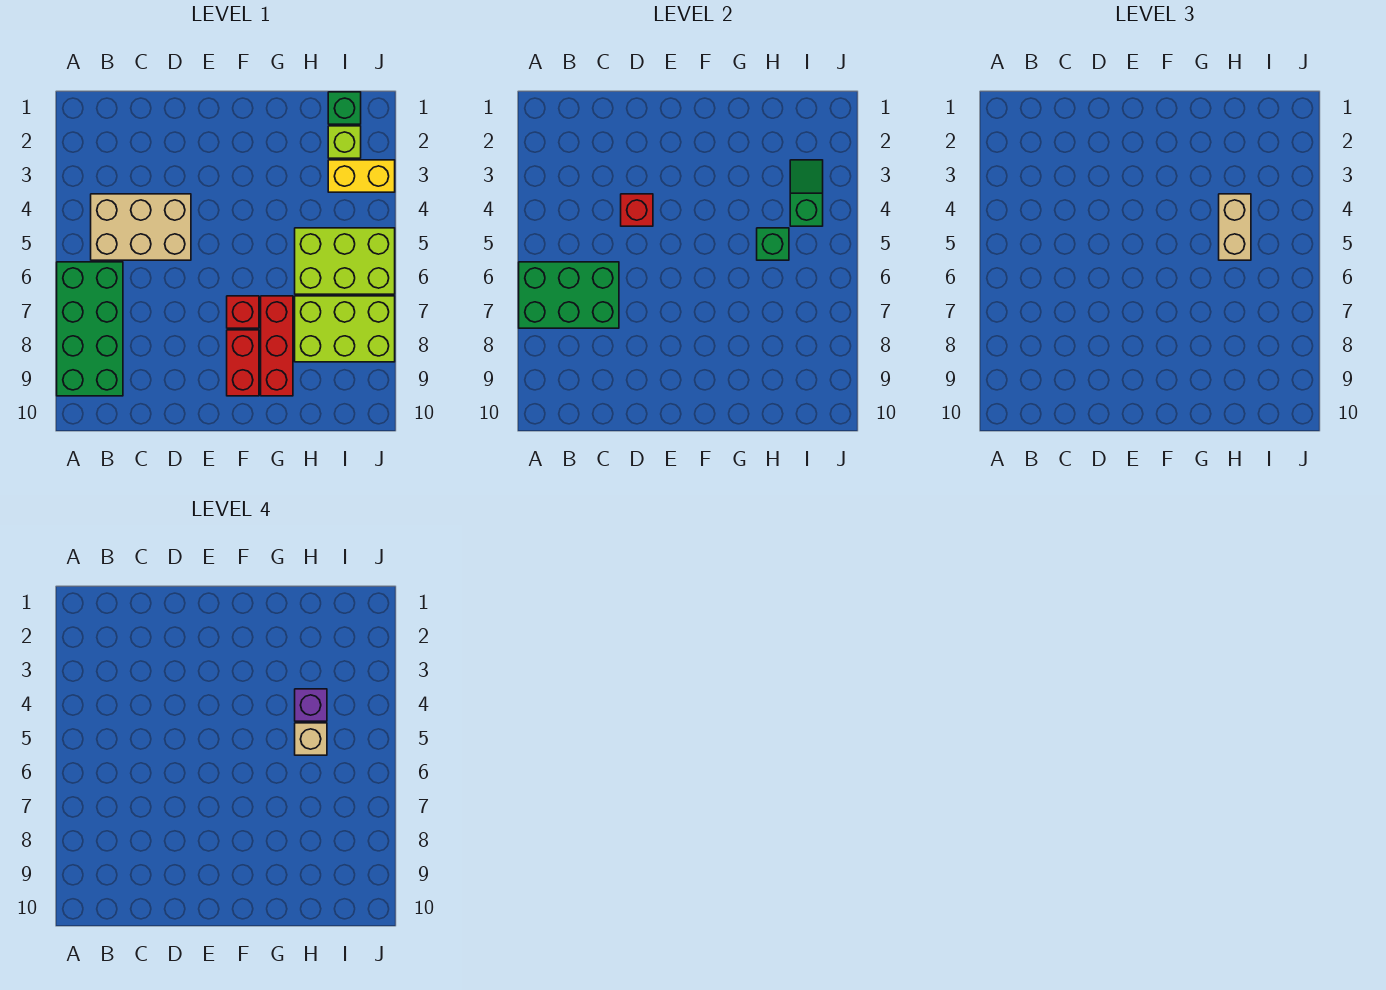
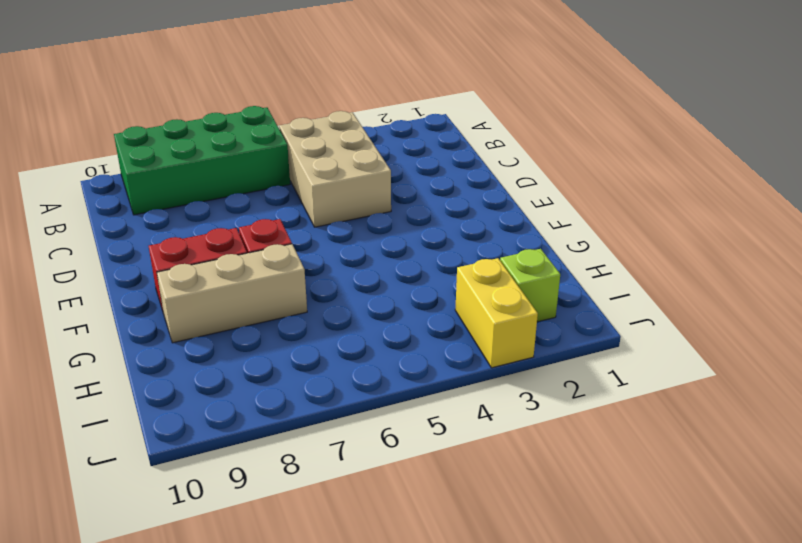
tan brick G7:G9 level 1 -> red brick G7:G9 level 1
none -> lime brick H5:J6 level 1
none -> lime brick H7:J8 level 1
none -> green brick I1 level 1

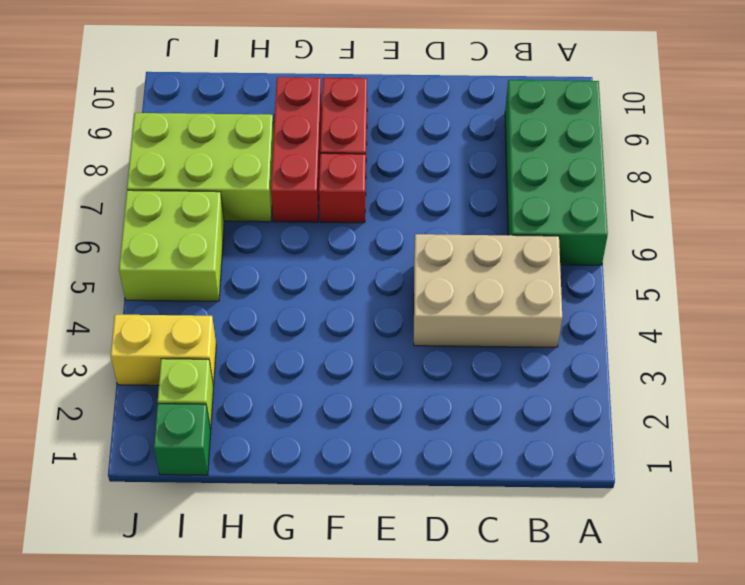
lime brick I5:J6 level 1 -> lime brick H5:J6 level 1
none -> green brick A6:C7 level 2
none -> red brick D4 level 2
none -> green brick H5 level 2

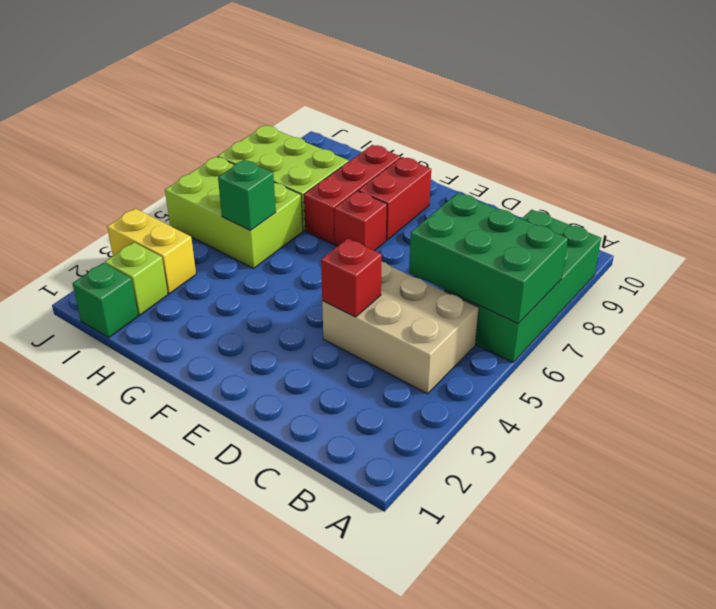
none -> green slope I3:I4 level 2 top 4
none -> tan brick H4:H5 level 3
none -> purple brick H4 level 4

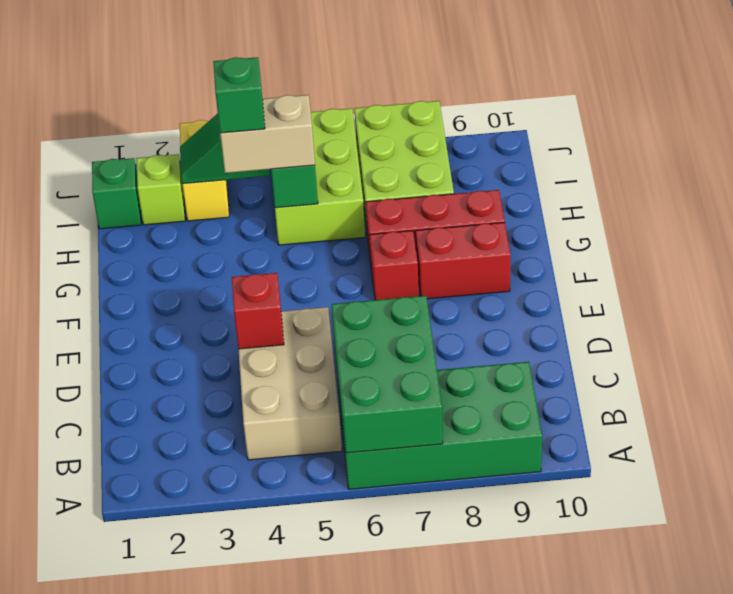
green brick H4 level 4 -> purple brick H4 level 4
none -> tan brick H5 level 4

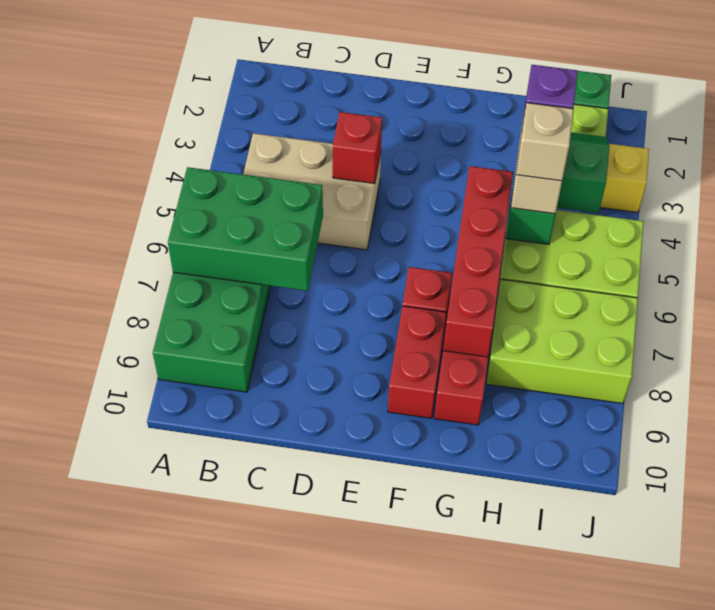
red brick G5:G8 level 2 -> none

